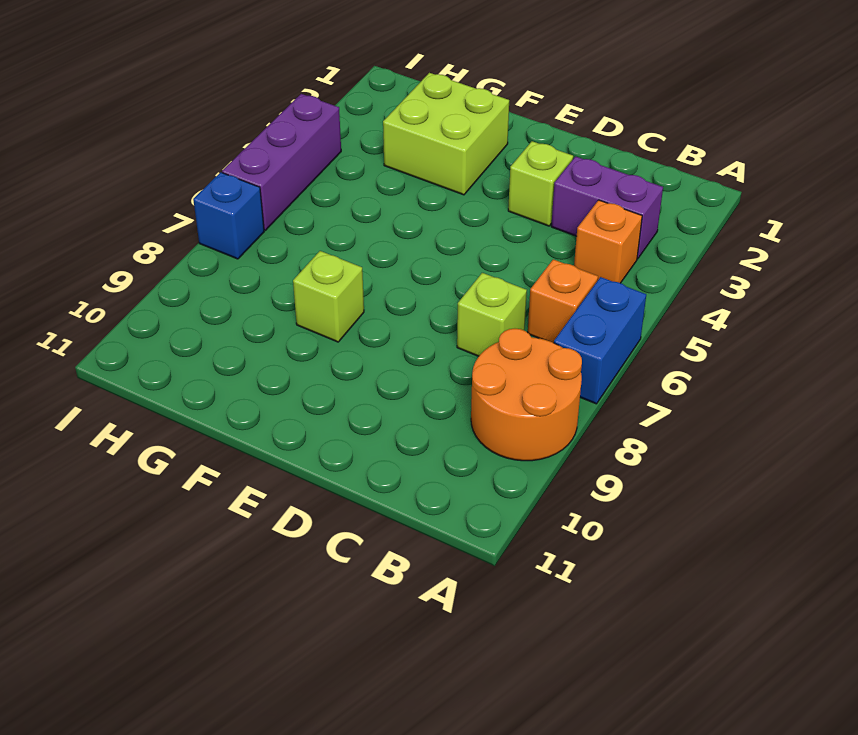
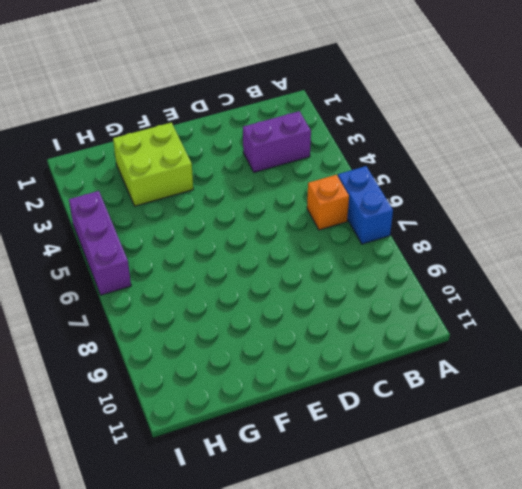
none -> orange round brick A8:B9 level 1
none -> orange brick B4 level 1

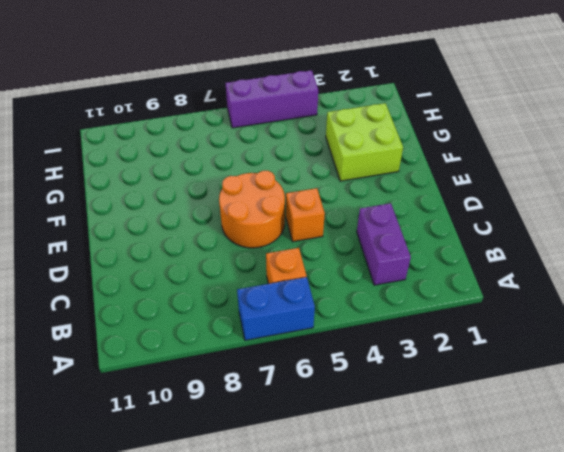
orange brick D5 level 1 -> orange brick B4 level 1
orange round brick D6:E7 level 1 -> orange round brick A8:B9 level 1
none -> lime brick C7 level 1
none -> lime brick D3 level 1

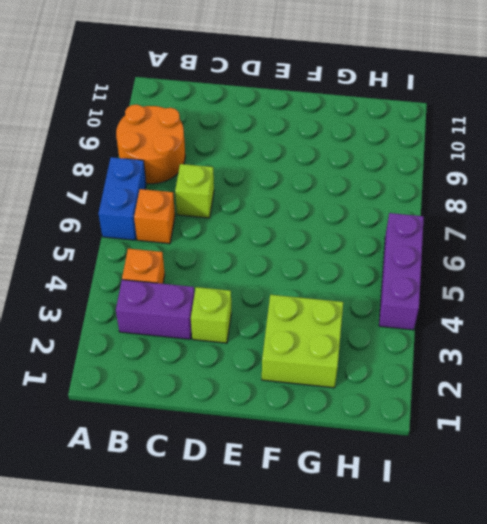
none -> lime brick F8 level 1
none -> blue brick I7 level 1

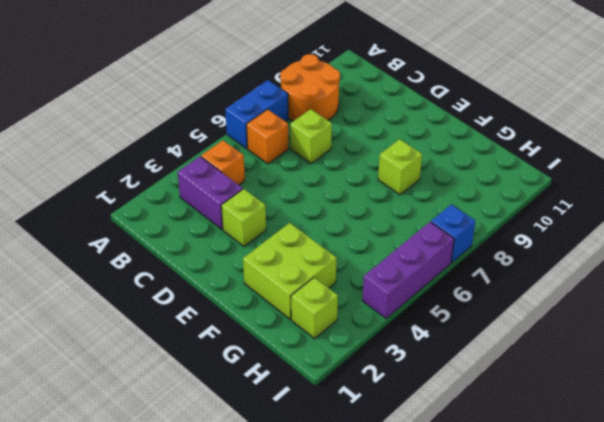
lime brick H2 level 1 -> none

